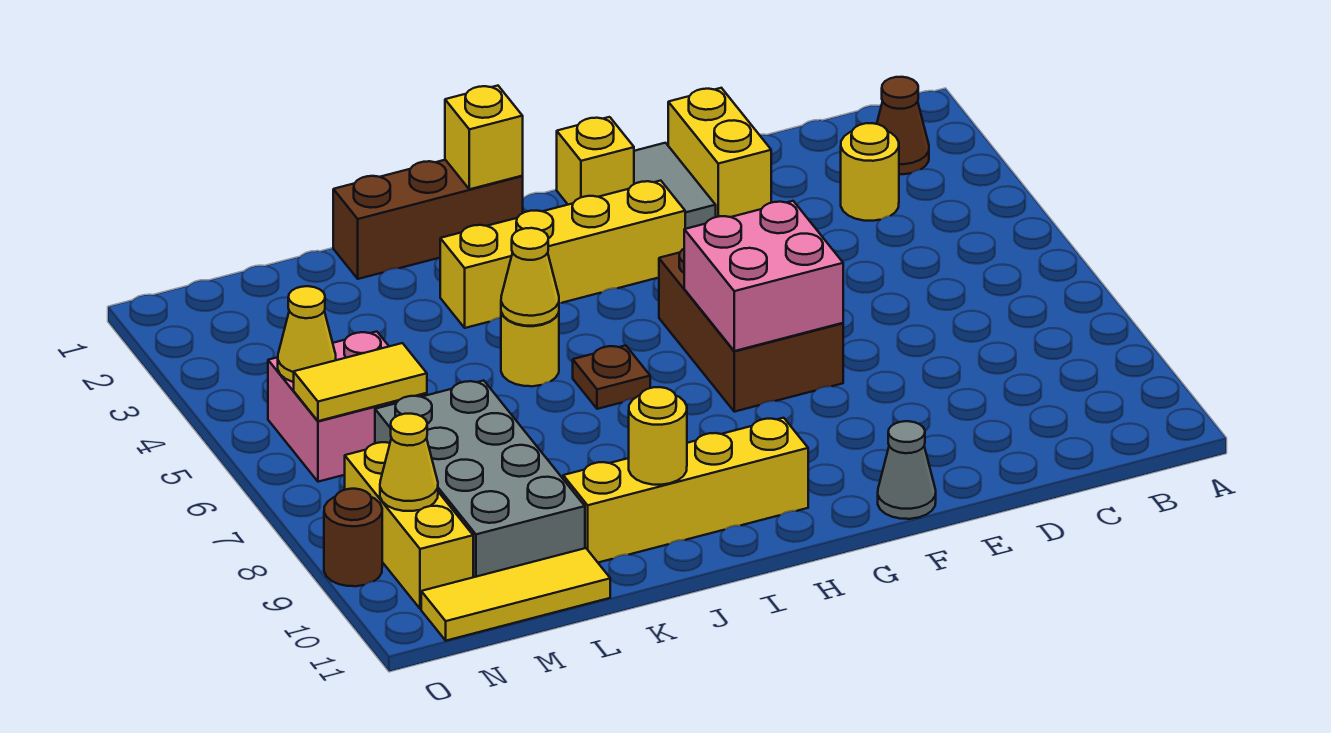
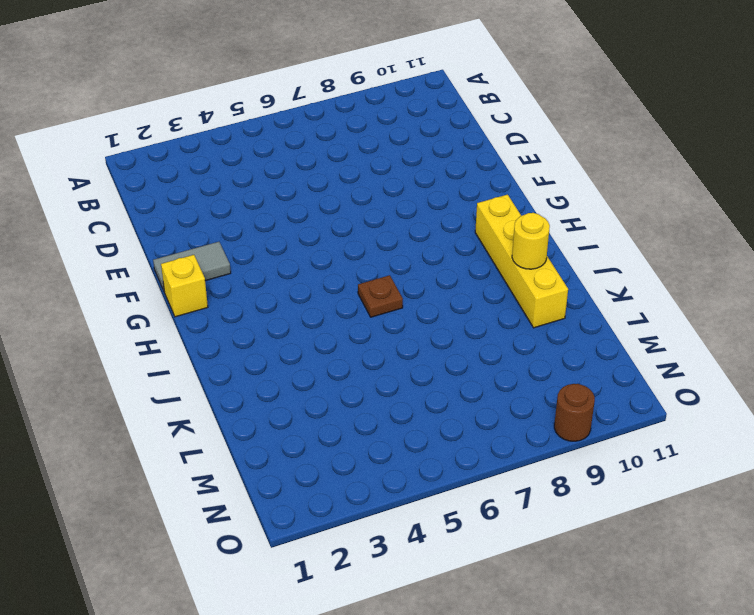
none -> brown cone B2 level 1
none -> yellow round brick C3 level 1
none -> yellow brick E1:E2 level 1

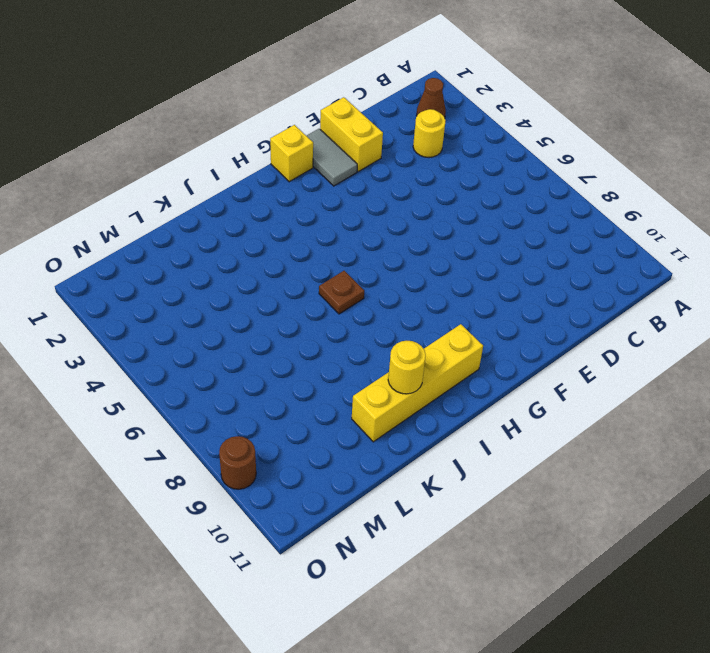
none -> brown brick F5:G7 level 1
none -> grey cone F11 level 1
none -> yellow brick G3:J3 level 1

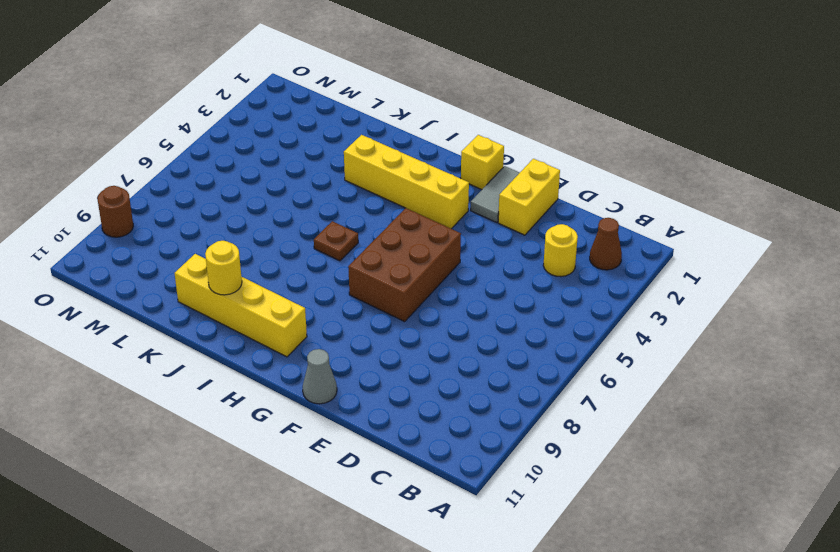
none -> brown brick I1:K1 level 1
none -> yellow round brick J5 level 1
none -> grey brick L7:M10 level 1

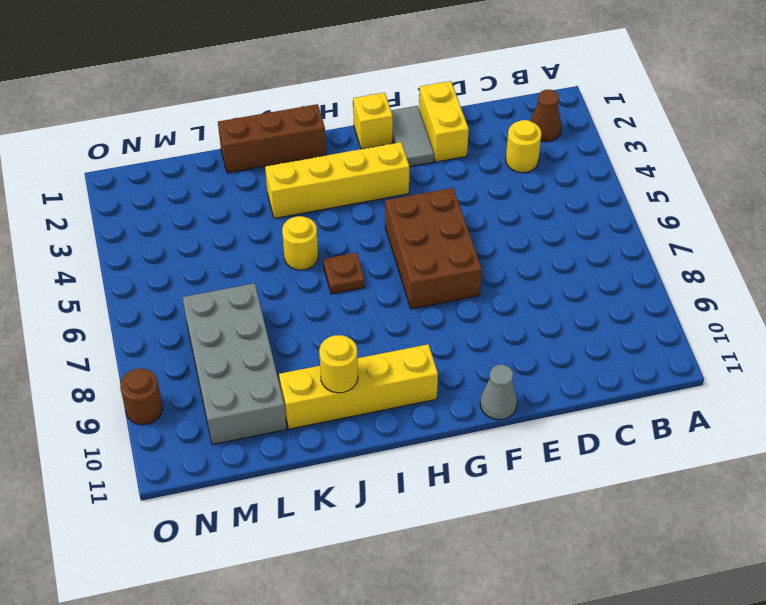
none -> yellow tile L11:N11 level 1
none -> pink brick M5:N6 level 1
none -> yellow brick N8:N10 level 1

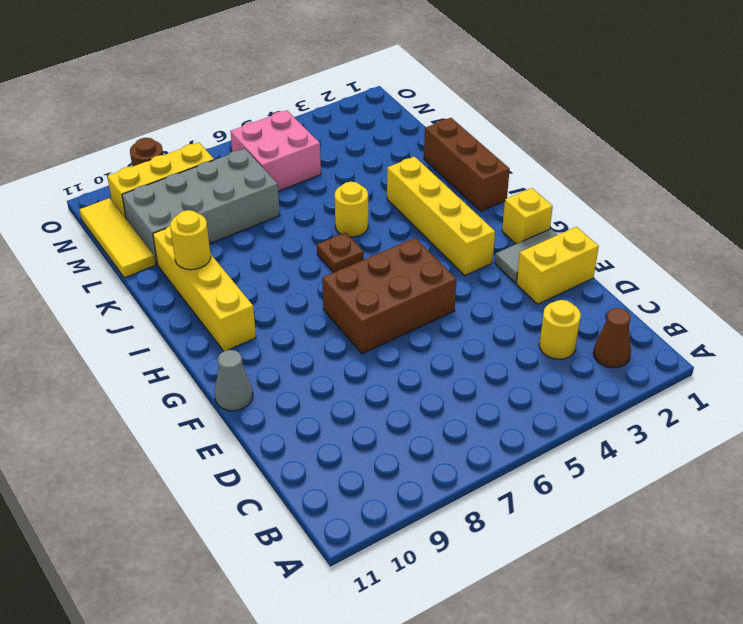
none -> pink brick F6:G7 level 2
none -> yellow brick I1 level 2
none -> yellow cone J5 level 2

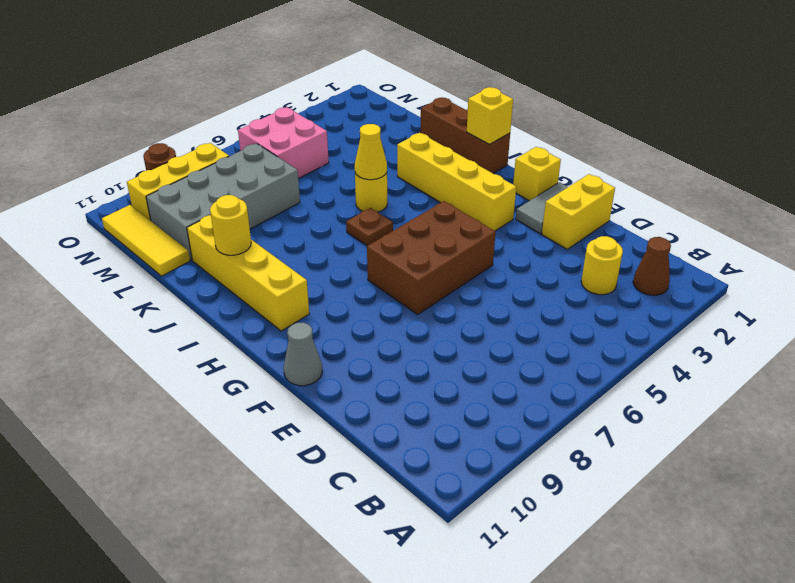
none -> pink brick F6:G7 level 2
none -> yellow tile M6:N6 level 2
none -> yellow cone N5 level 2

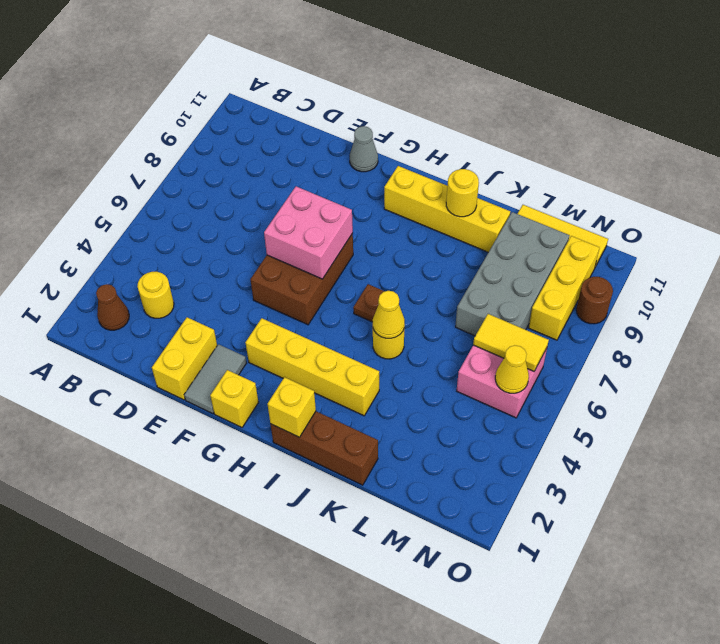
none -> yellow cone N9 level 2

